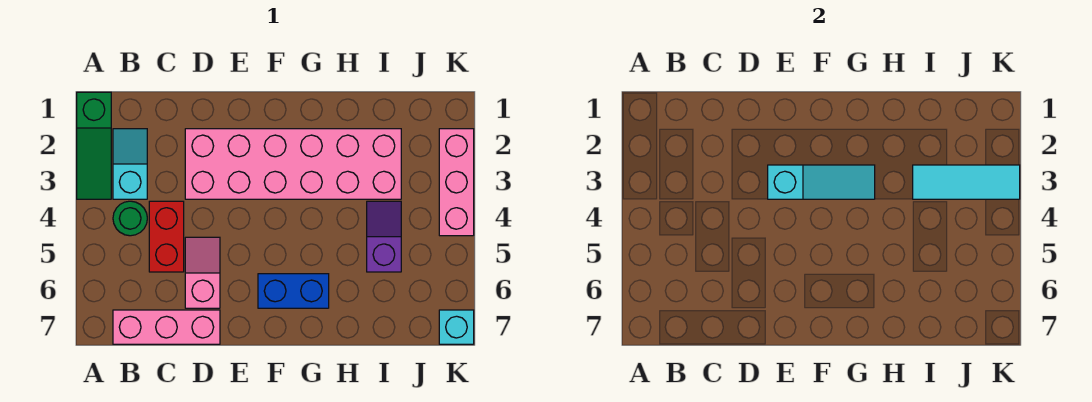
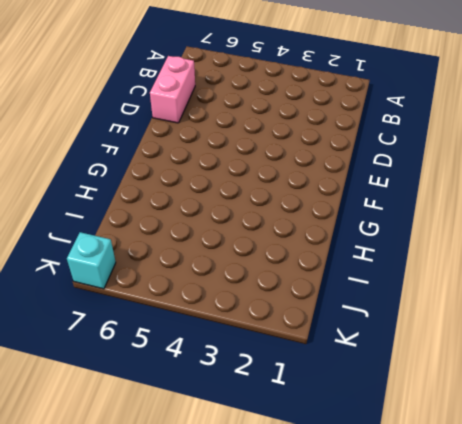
pink brick C7:D7 level 1 -> pink brick B7:D7 level 1
none -> green slope A1:A3 level 1 top 1
none -> cyan slope B2:B3 level 1 top 3
none -> green round brick B4 level 1

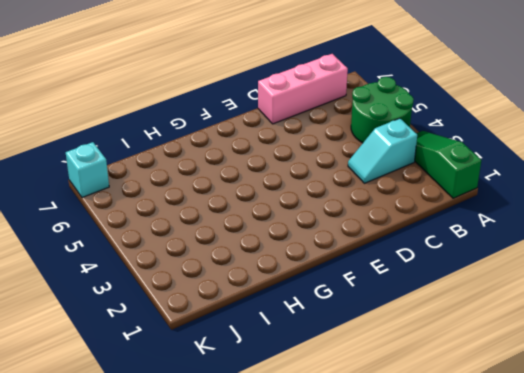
green round brick A4:B5 level 1 -> green round brick B4 level 1
cyan slope B3:C3 level 1 top B -> cyan slope B2:B3 level 1 top 3
none -> red brick C4:C5 level 1
none -> pink brick D2:I3 level 1
none -> pink slope D5:D6 level 1 top 6

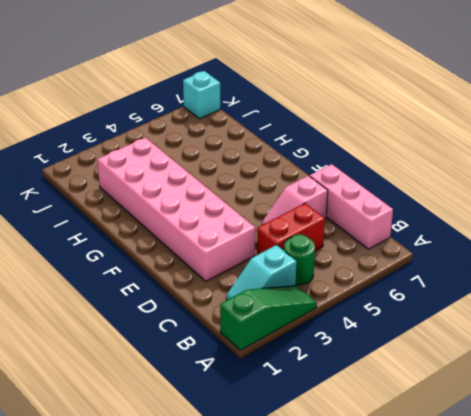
none -> blue brick F6:G6 level 1
none -> purple slope I4:I5 level 1 top 5
none -> pink brick K2:K4 level 1

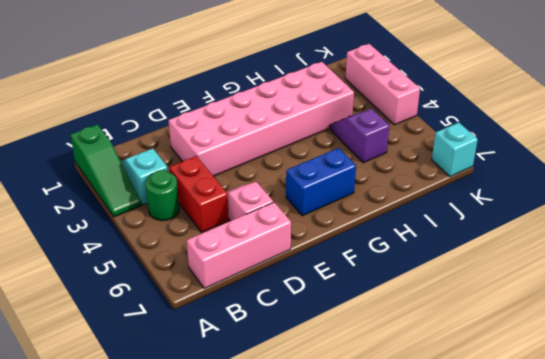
none -> cyan slope E3:G3 level 2 top E
none -> cyan tile I3:K3 level 2

